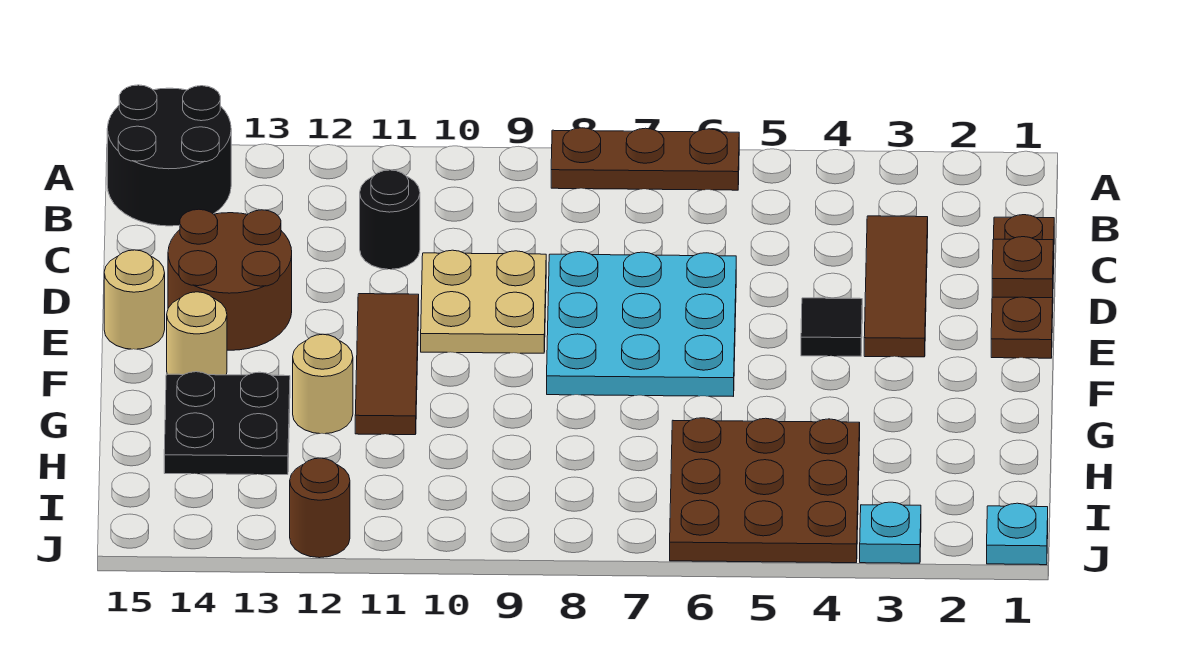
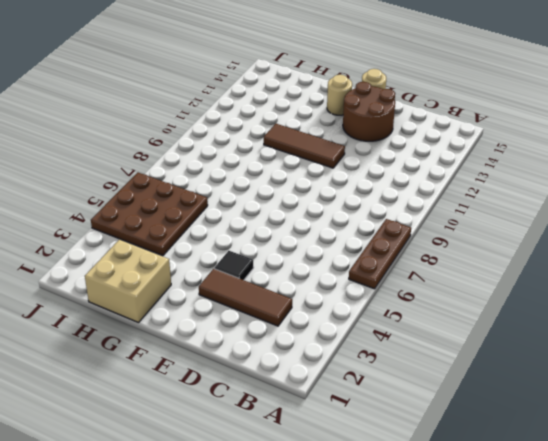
tan brick G1:H2 level 1 -> none
none -> black round brick A14:B15 level 1
none -> brown plate C1:E1 level 1
none -> black round brick C11 level 1

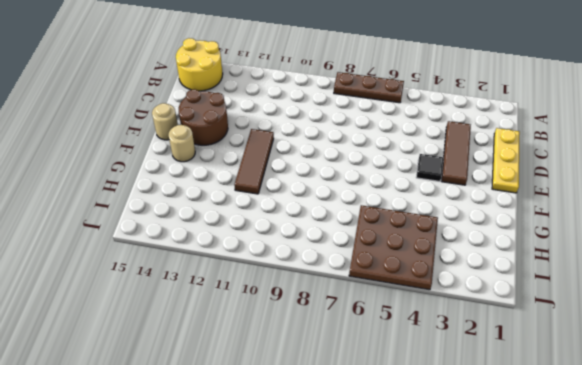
yellow round brick A14:B15 level 1 -> black round brick A14:B15 level 1
yellow plate C1:E1 level 1 -> brown plate C1:E1 level 1
none -> black round brick C11 level 1
none -> cyan plate D6:F8 level 1
none -> tan plate D9:E10 level 1

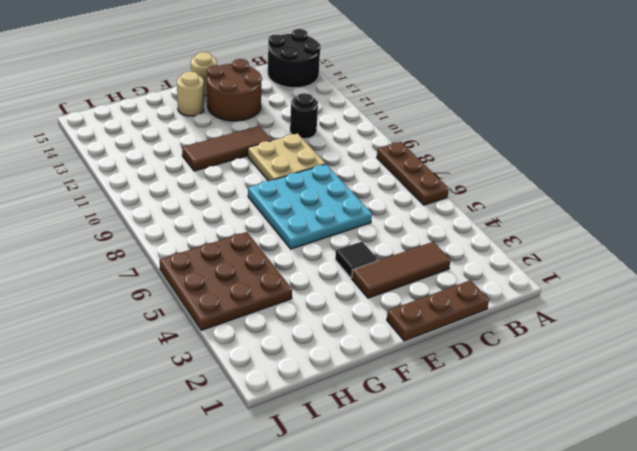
none -> tan round brick G12 level 1
none -> black plate G13:H14 level 1
none -> cyan plate J1 level 1

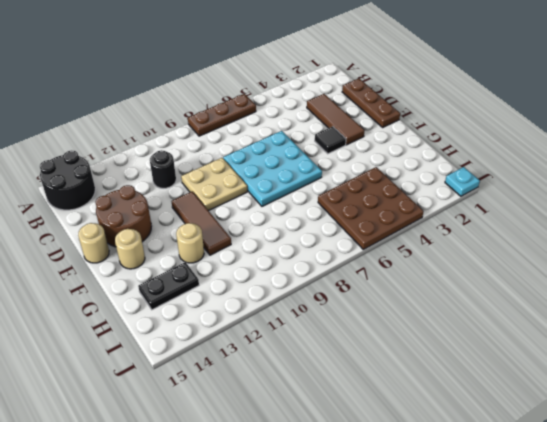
black plate H13:H14 level 1 -> black plate G13:H14 level 1
none -> cyan plate J3 level 1
none -> brown round brick J12 level 1
none -> brown plate D1 level 2

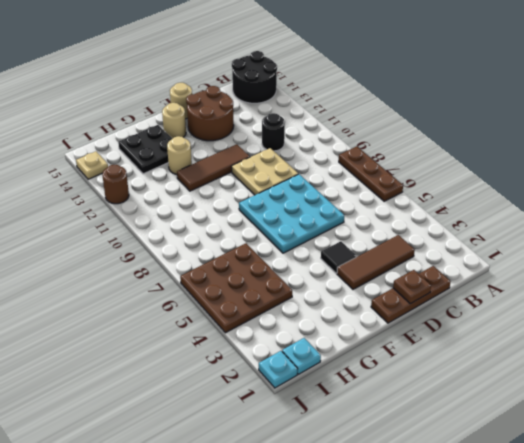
cyan plate I1 level 1 -> cyan plate J3 level 1
tan plate J14 level 1 -> none

